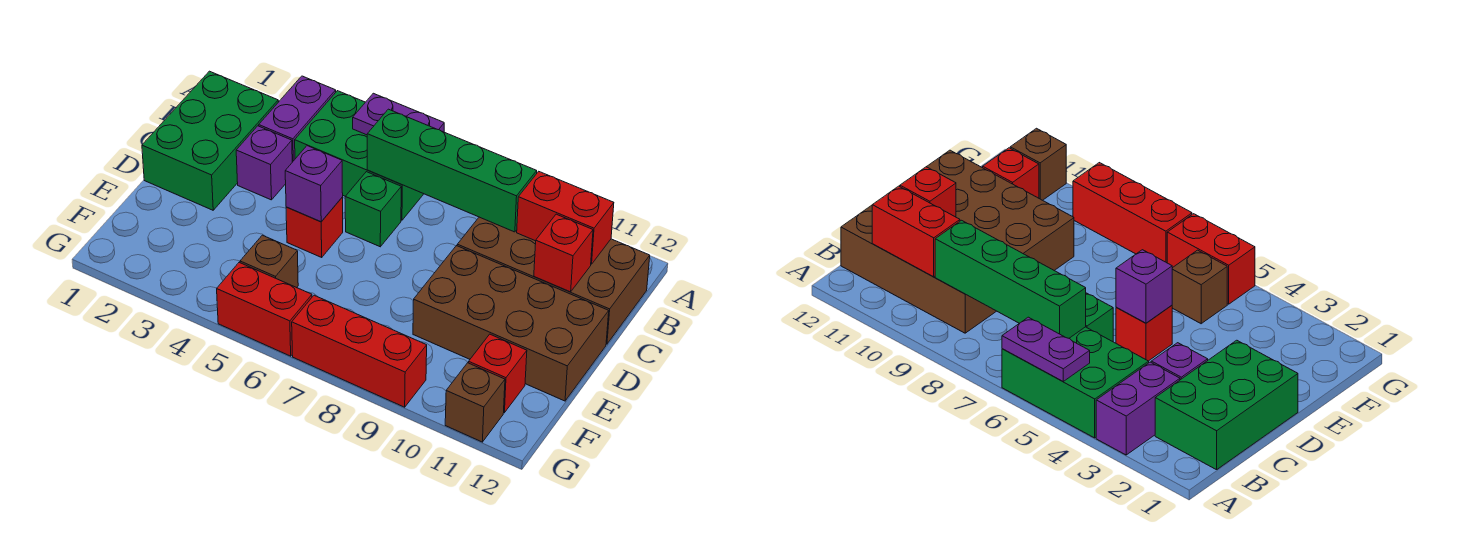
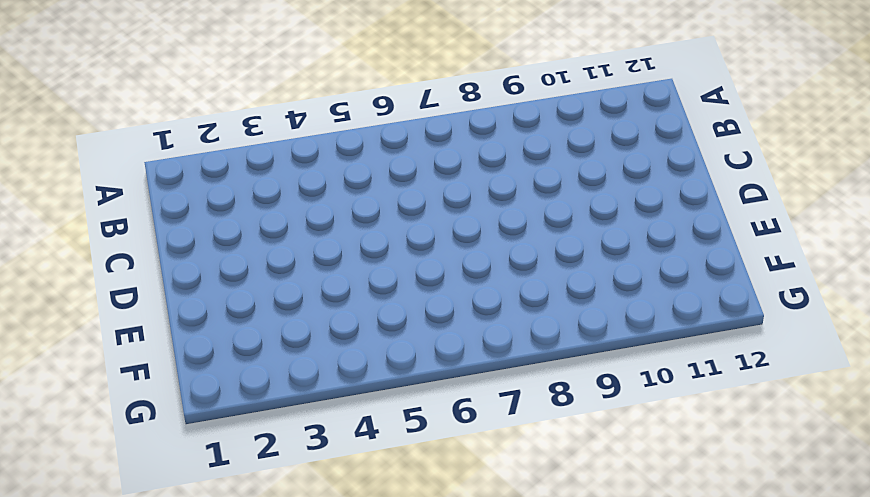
none -> purple brick A3:B3 level 1
none -> green brick A4:B6 level 1
none -> green brick B1:D2 level 1

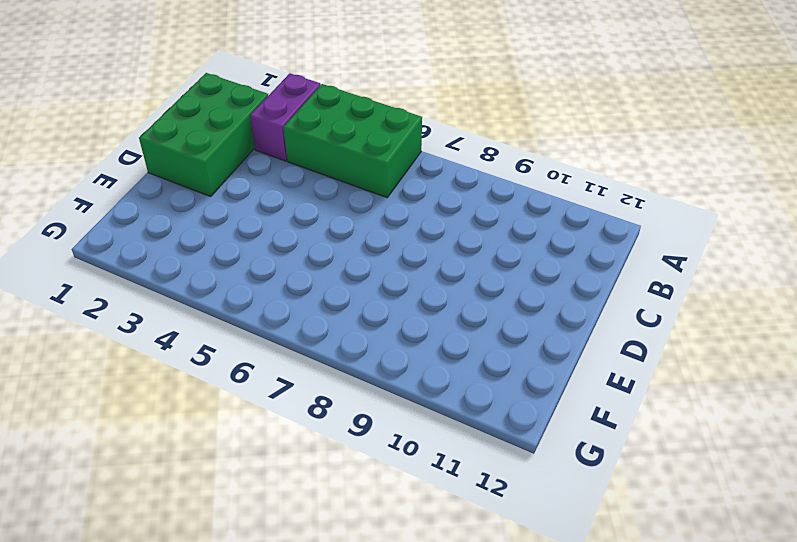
none -> brown brick B9:C12 level 1
none -> purple brick C3 level 1
none -> green brick C6 level 1

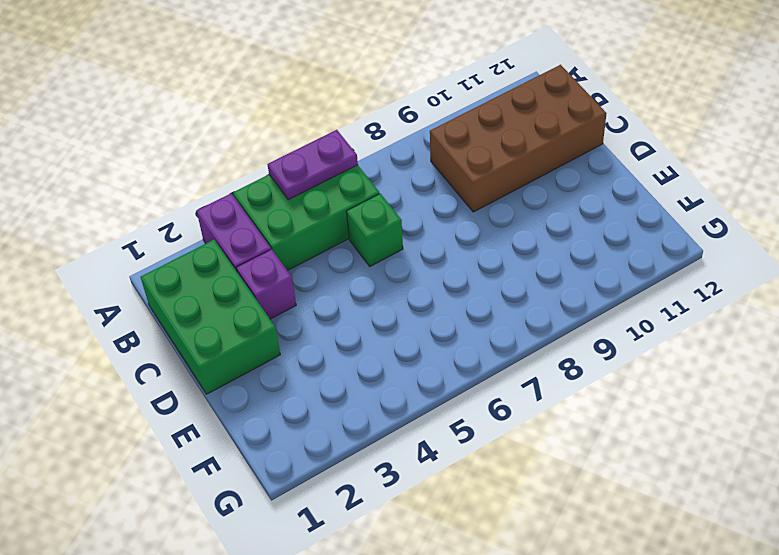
none -> red brick D5 level 1
none -> brown brick D9:E12 level 1
none -> brown brick F5 level 1

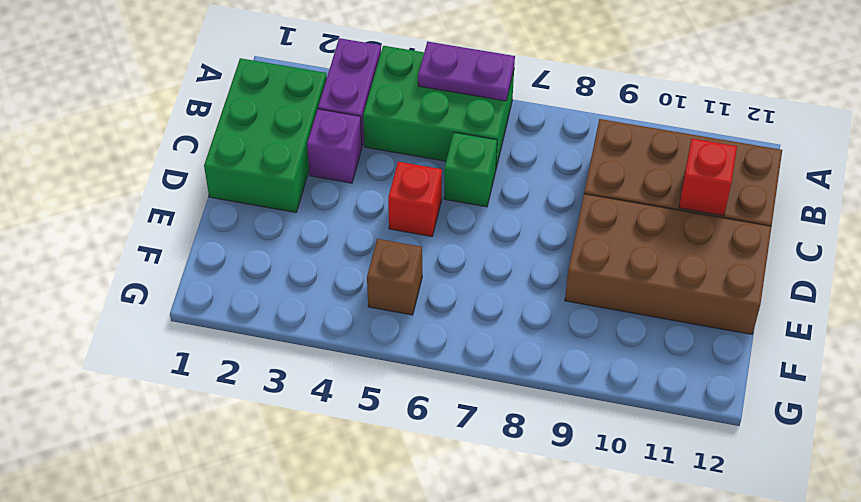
none -> red brick F11 level 1
none -> red brick G5:G6 level 1
none -> red brick G7:G9 level 1

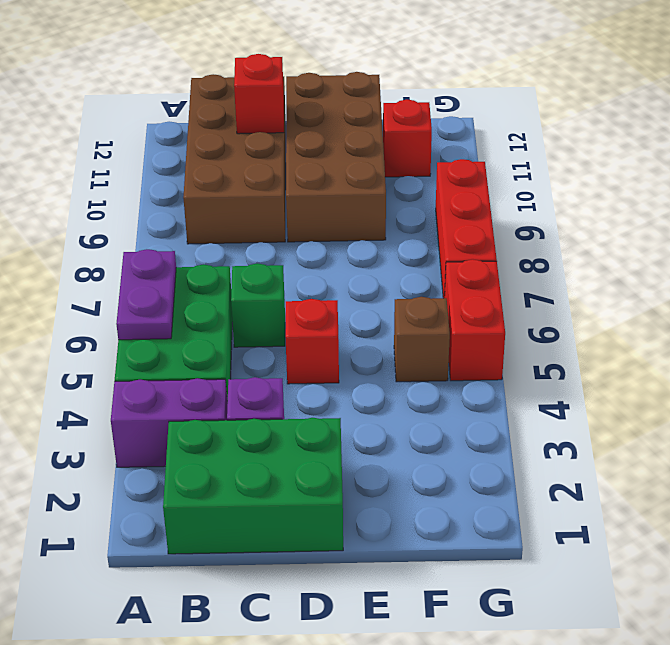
none -> brown brick G11 level 1
none -> green brick B6:B9 level 2
none -> red brick B10:B11 level 2

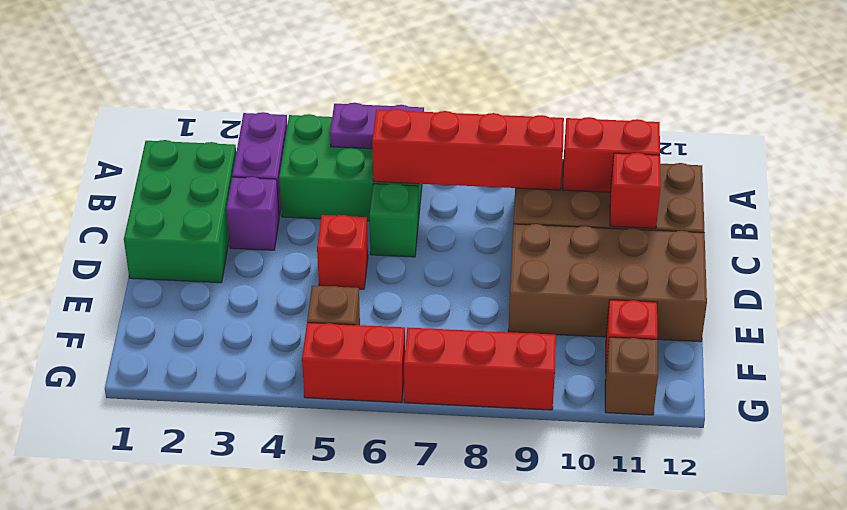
red brick B6:B9 level 2 -> green brick B6:B9 level 2
none -> purple brick D5 level 2

